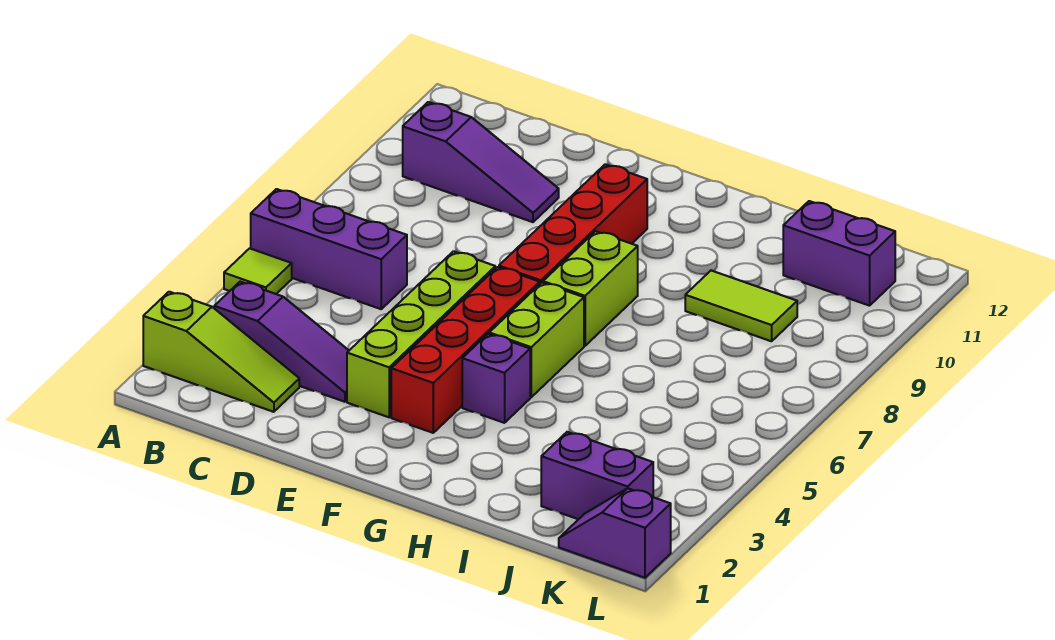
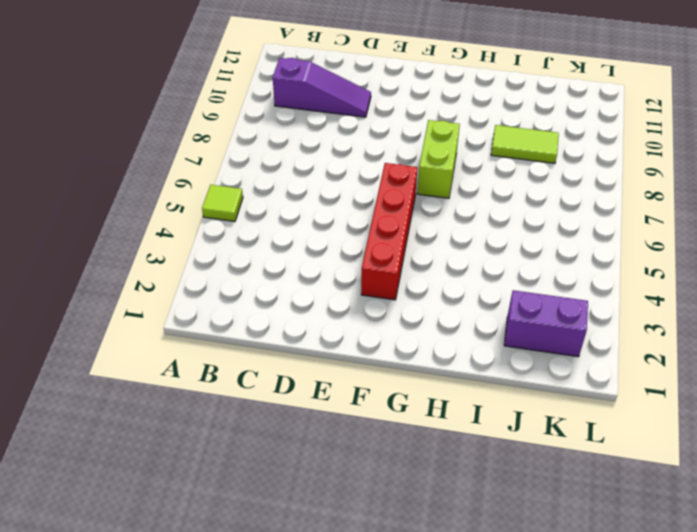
none -> lime slope A2:C2 level 1 top A
none -> purple brick A6:C6 level 1
none -> purple slope B3:D3 level 1 top B

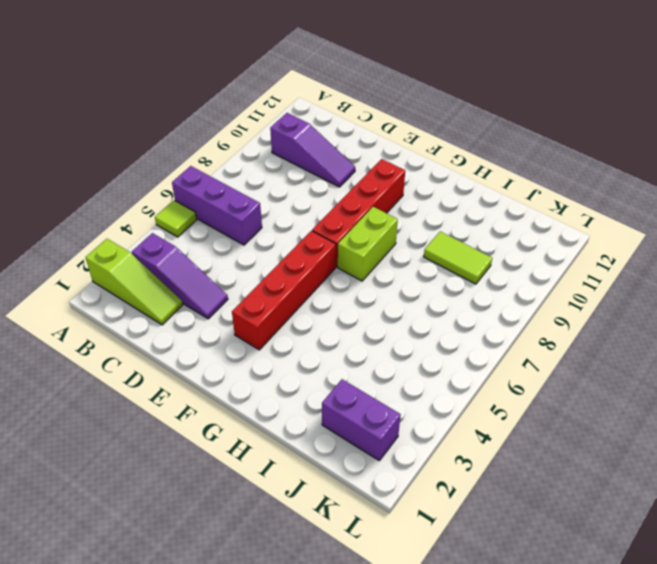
none -> lime brick E3:E6 level 1
none -> purple brick G4 level 1
none -> lime brick G5:G6 level 1

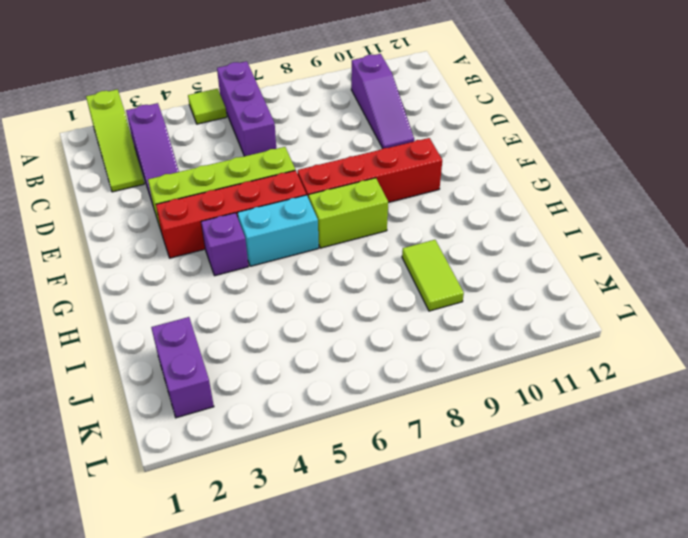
cyan brick G5:G6 level 1 -> lime brick G5:G6 level 1
none -> purple brick J11:K11 level 1
none -> purple slope K1:L1 level 1 top L

